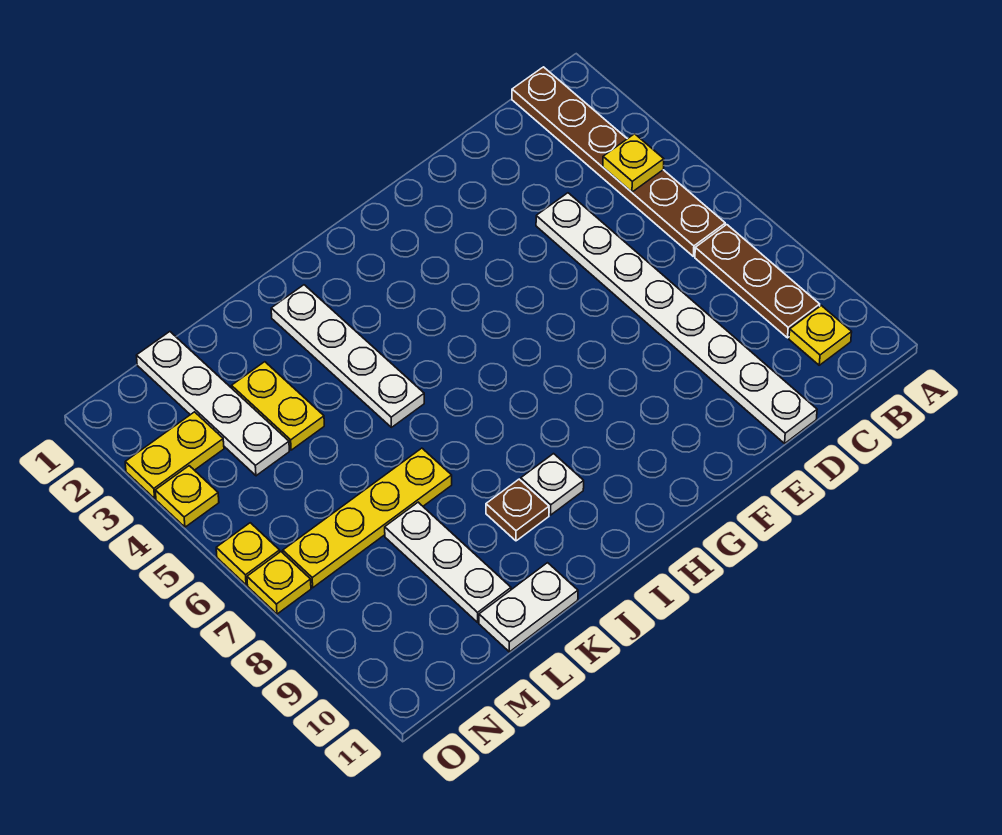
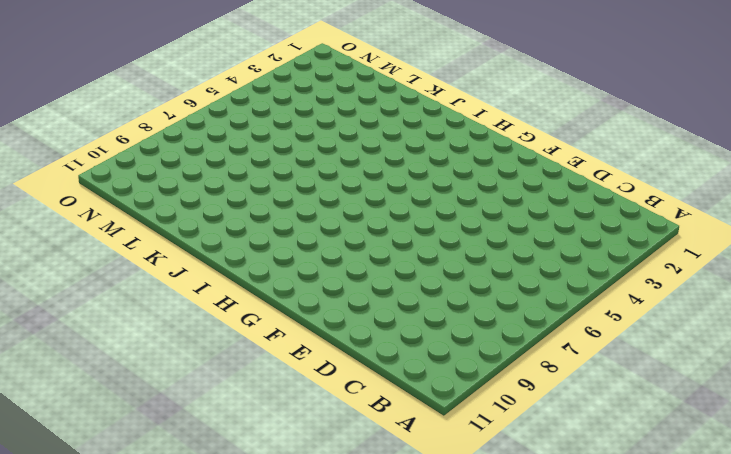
none -> brown plate B1:B6 level 1
none -> brown plate B7:B9 level 1
none -> yellow plate B10 level 1

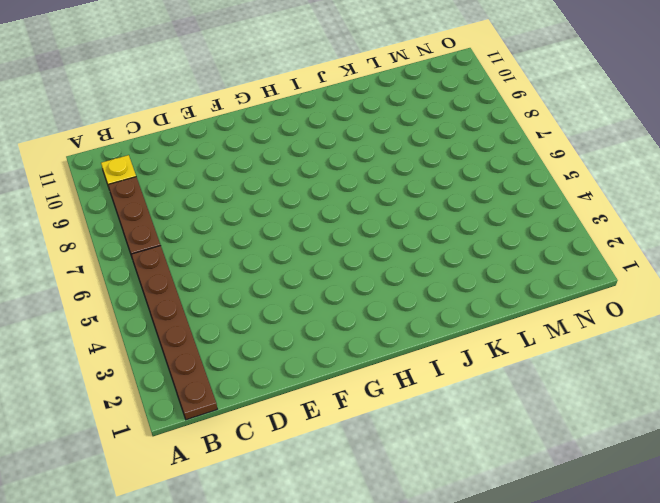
none -> white plate D4:D11 level 1
none -> white plate I9 level 1
none -> white plate J2:J5 level 1

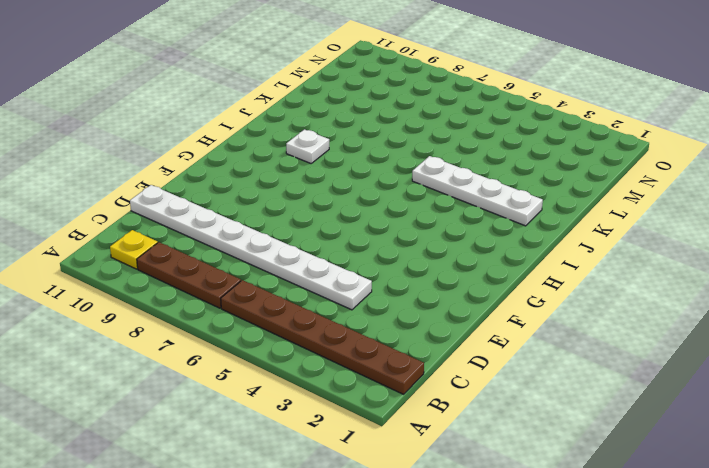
none -> brown plate J9 level 1
none -> yellow plate K7:N7 level 1
none -> white plate K11:L11 level 1

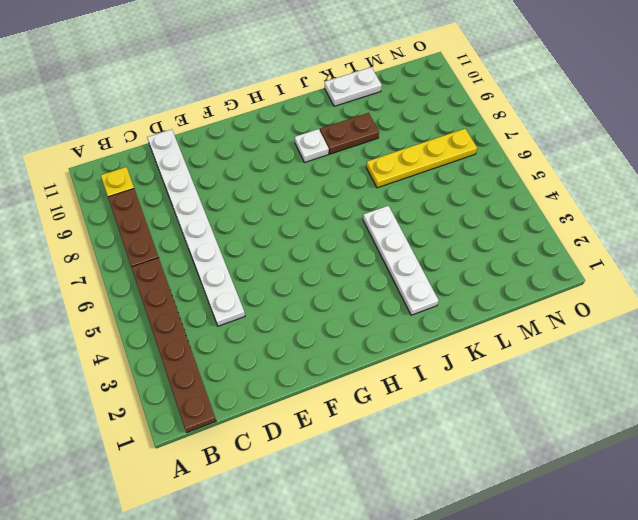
brown plate J9:K9 level 1 -> brown plate J9 level 1
none -> yellow plate L3:L4 level 1
none -> white plate L8:L10 level 1
none -> white plate M1:M4 level 1

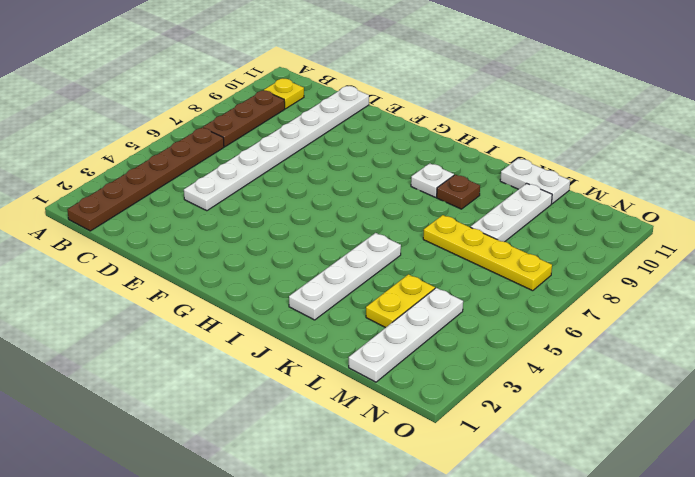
none -> yellow plate N3:O3 level 1
none -> yellow plate O4 level 1
none -> yellow plate O6 level 1

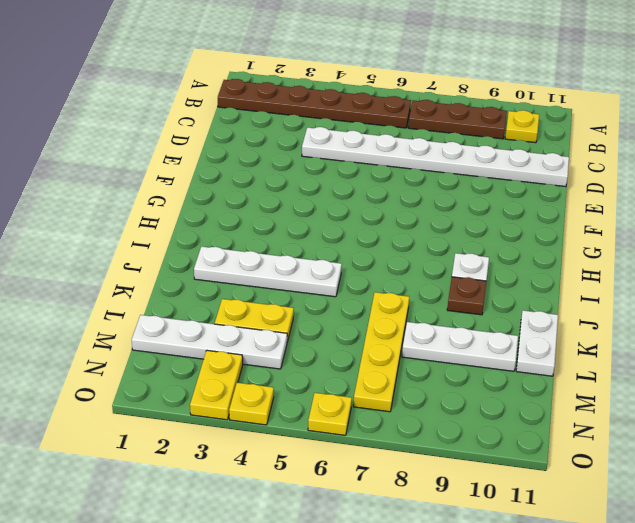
none -> yellow plate O7 level 1
none -> yellow plate B4 level 2

